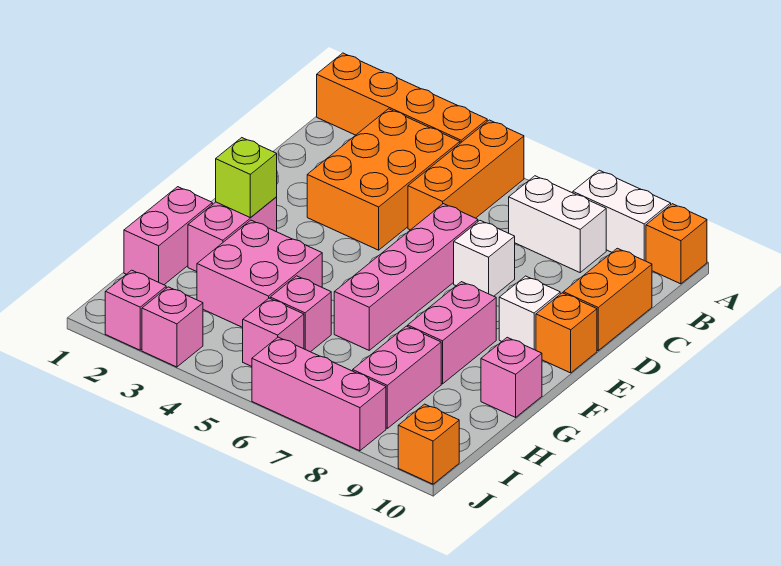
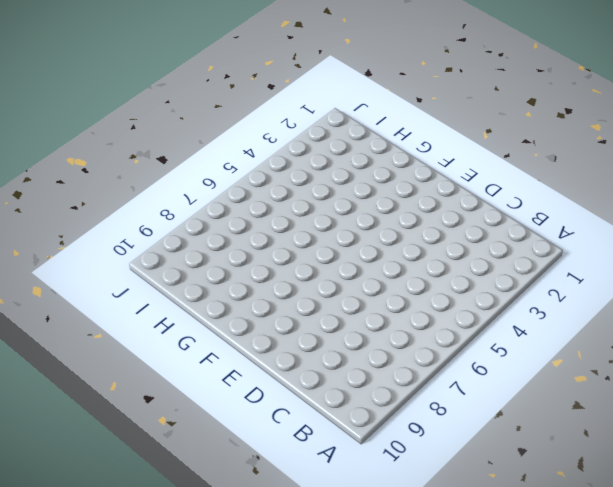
none -> orange brick A1:A4 level 1
none -> orange brick A5:C5 level 1
none -> white brick A8:A9 level 1

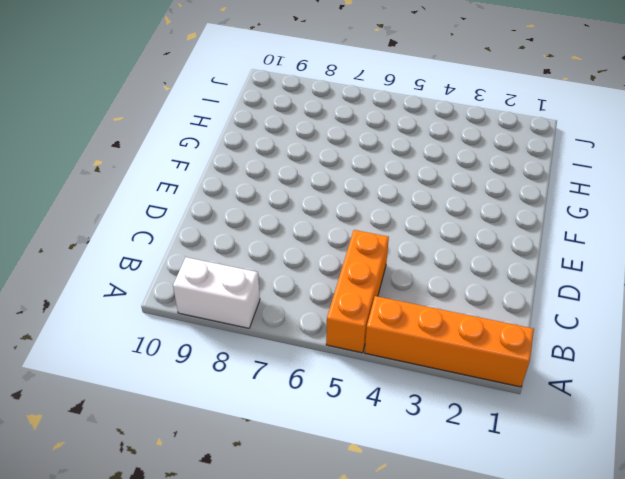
none -> orange brick A10 level 1
none -> orange brick B3:D4 level 1
none -> white brick B7:B8 level 1

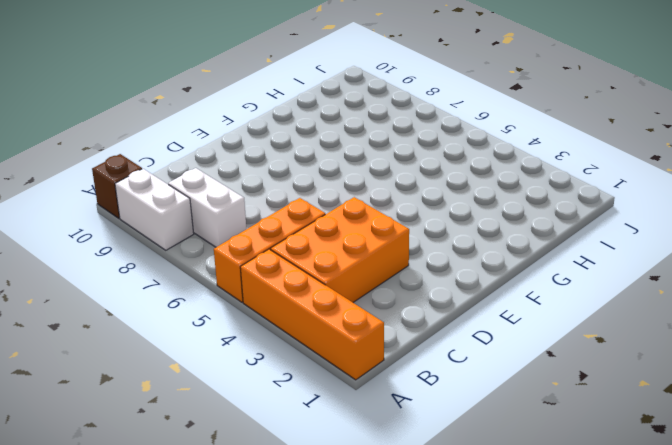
brown brick A10 level 1 -> orange brick A10 level 1
none -> orange brick C10:D10 level 1
none -> pink brick D6:G6 level 1
none -> white brick D7 level 1

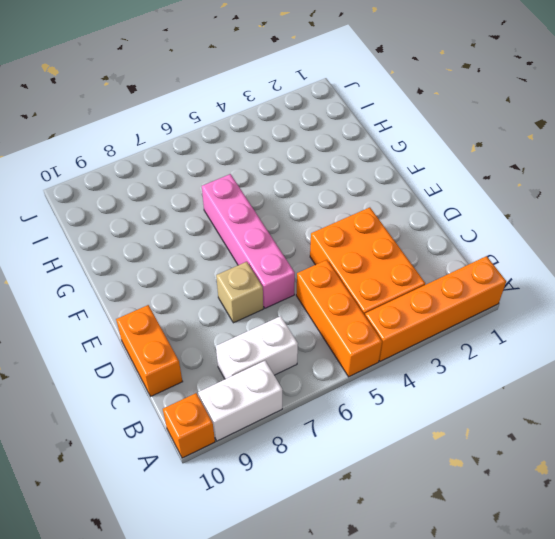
tan brick D7 level 1 -> white brick D7 level 1
none -> white brick E9 level 1
none -> orange brick E10 level 1
none -> pink brick F2:G2 level 1

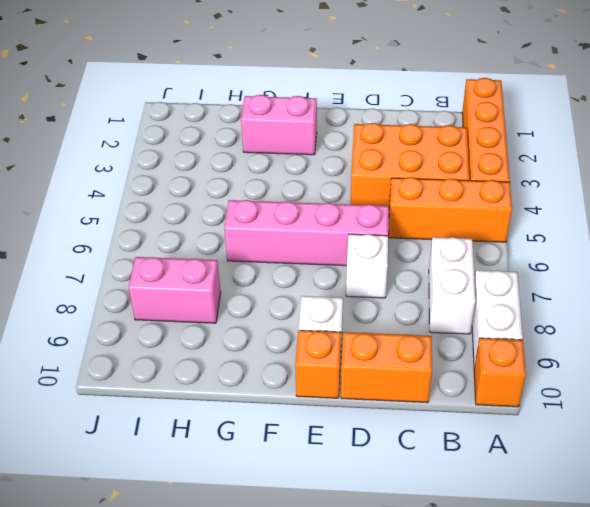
none -> pink brick F8:G8 level 1
none -> pink brick G1:H1 level 1
none -> pink brick G3:H4 level 1

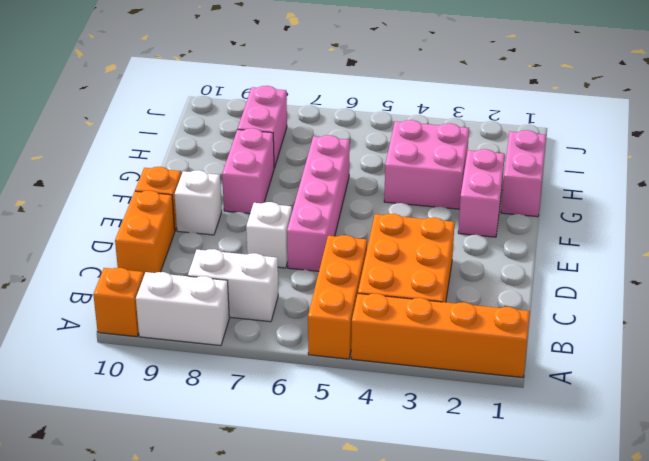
none -> pink brick G10 level 1
none -> pink brick H5 level 1
none -> pink brick I5 level 1

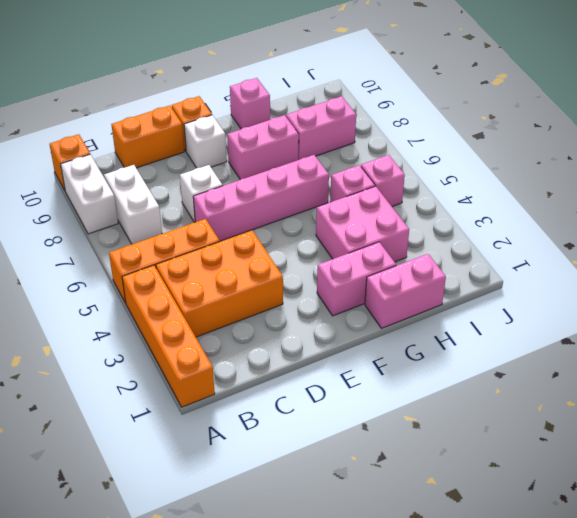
none -> pink brick J2 level 1
none -> pink brick J3 level 1
none -> pink brick J6:J8 level 1

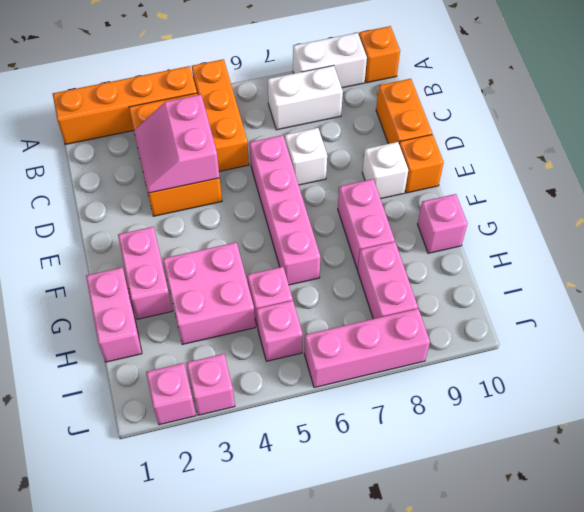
pink slope C3:D4 level 2 top 4 -> none
none -> orange brick J10 level 1
none -> lime brick F2 level 2

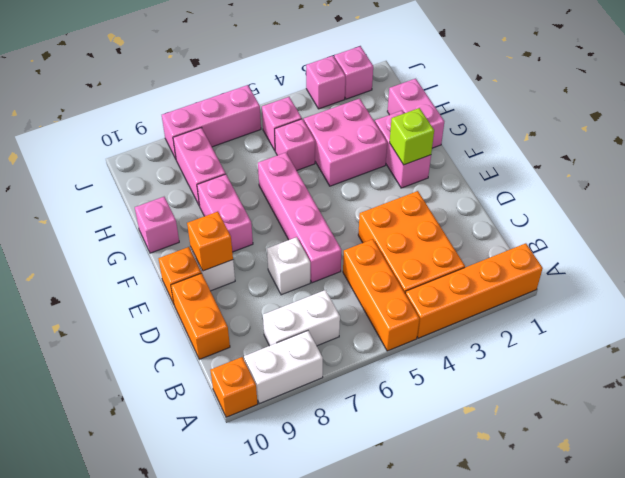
orange brick E9 level 2 -> orange brick J10 level 1

